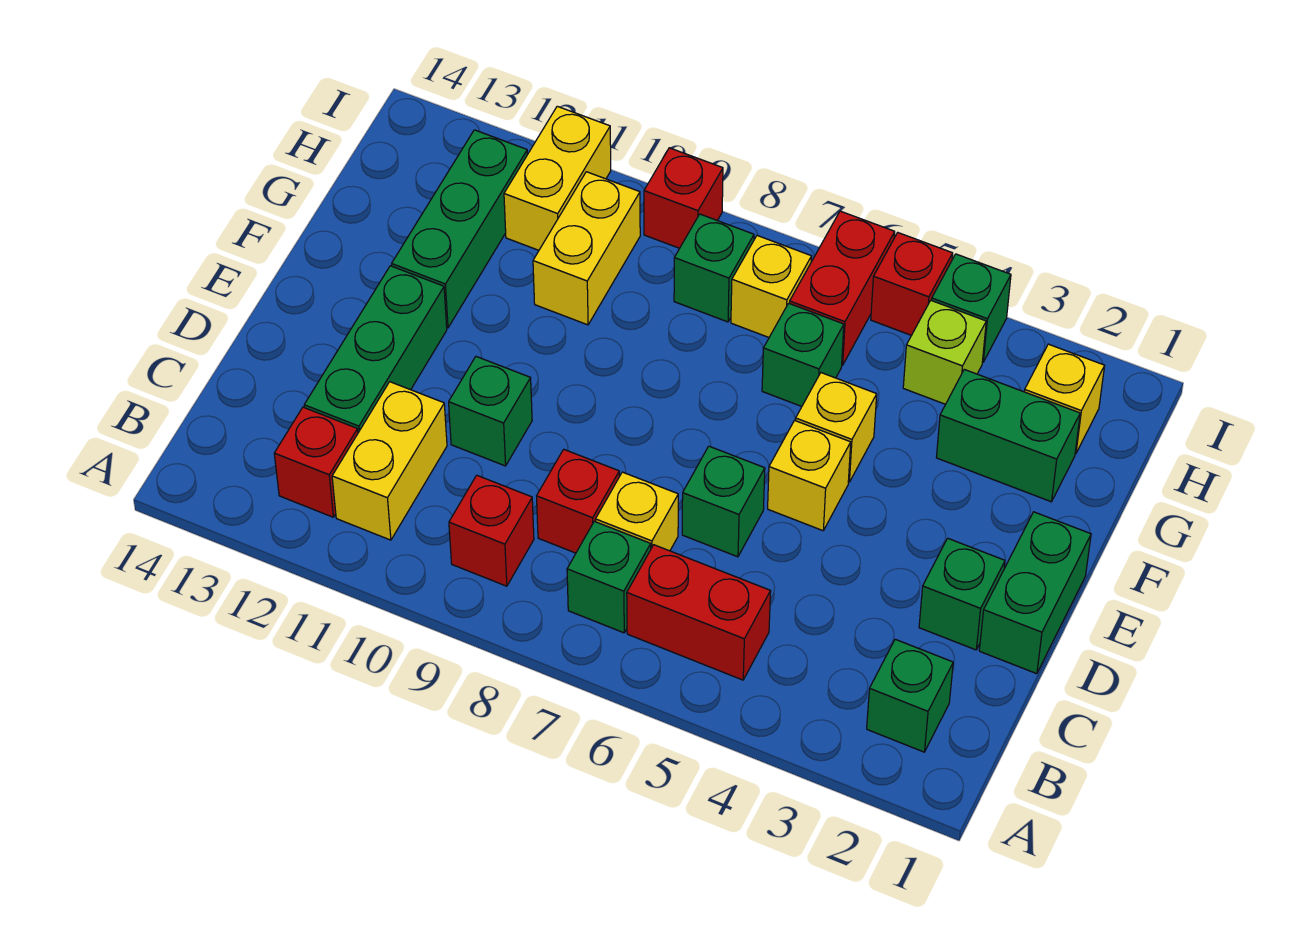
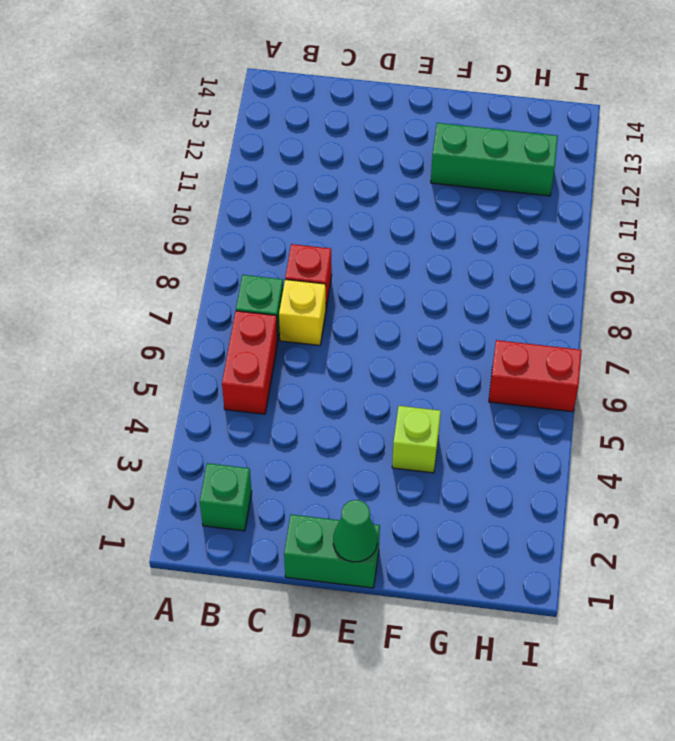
green cone E1 level 2 -> none
lime brick F4 level 1 -> lime brick H4 level 1
none -> red brick B9 level 1
none -> yellow brick B11:C11 level 1
none -> red brick B12 level 1

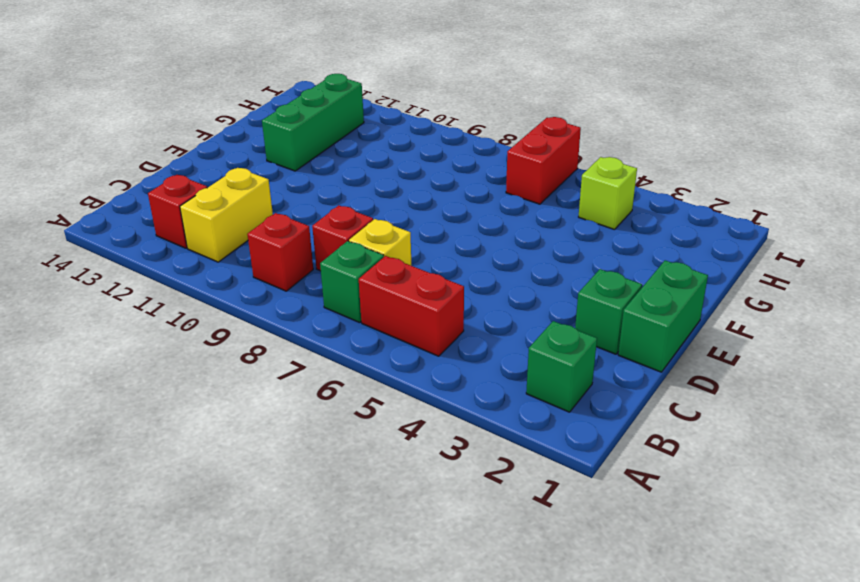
none -> green brick C12:E12 level 1
none -> green brick D6 level 1
none -> green brick D10 level 1

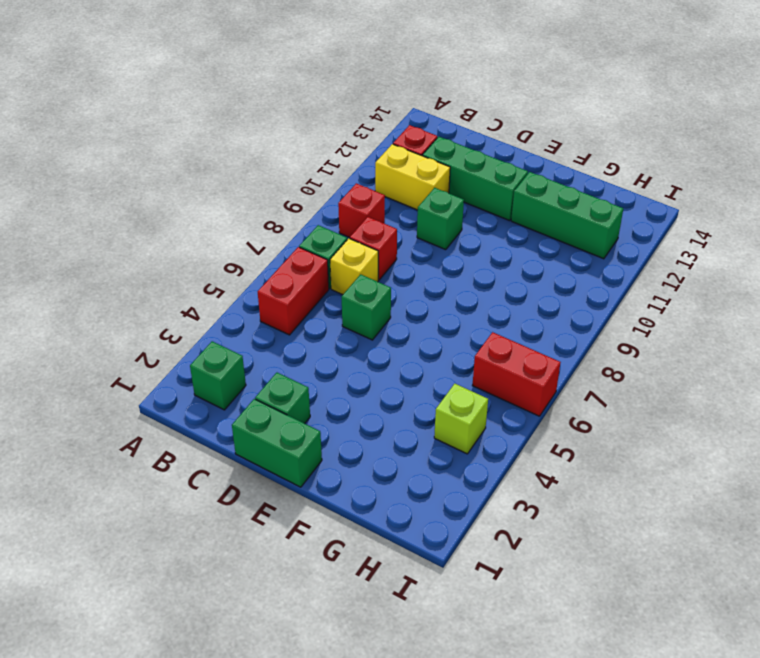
none -> yellow brick E5 level 1
none -> yellow brick F5 level 1
none -> green brick G2:G3 level 1

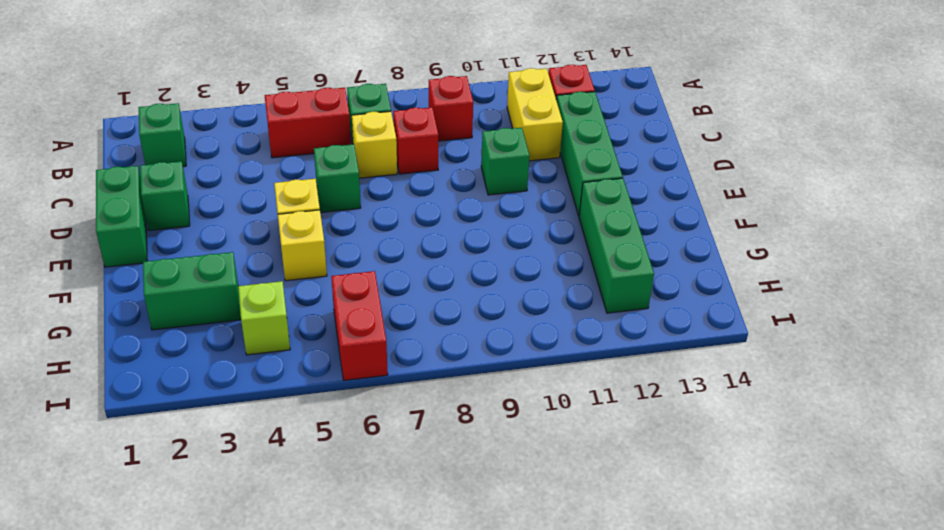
none -> green brick G6 level 1
none -> yellow brick G10:H10 level 1
none -> yellow brick H2 level 1

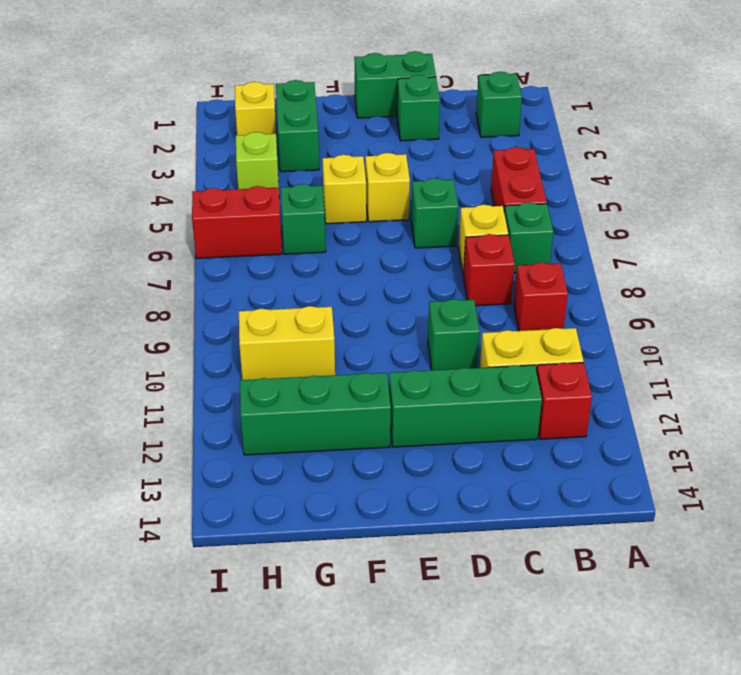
none -> yellow brick H7 level 1
none -> green brick H8 level 1
none -> yellow brick H11:I11 level 1

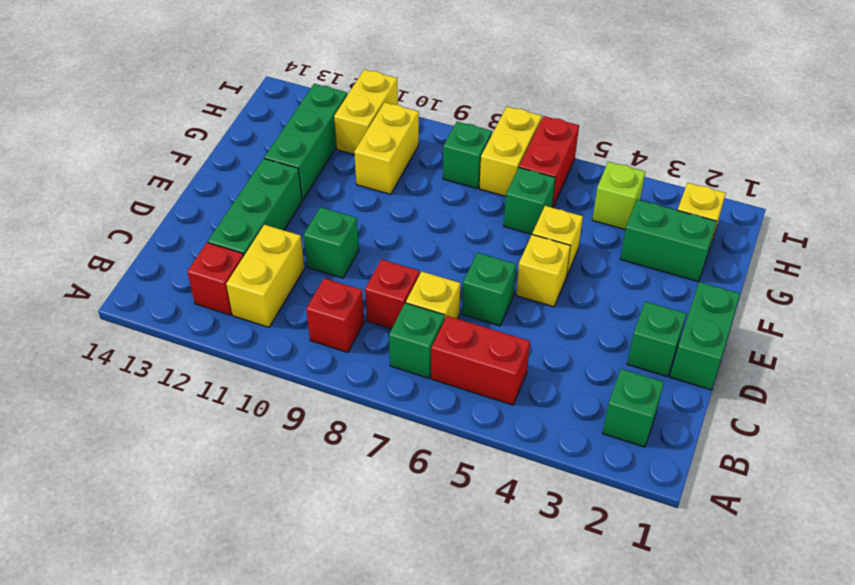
yellow brick H7:I7 level 1 -> yellow brick H7 level 1
none -> green brick I4 level 1
none -> red brick I5 level 1
none -> red brick I9 level 1

